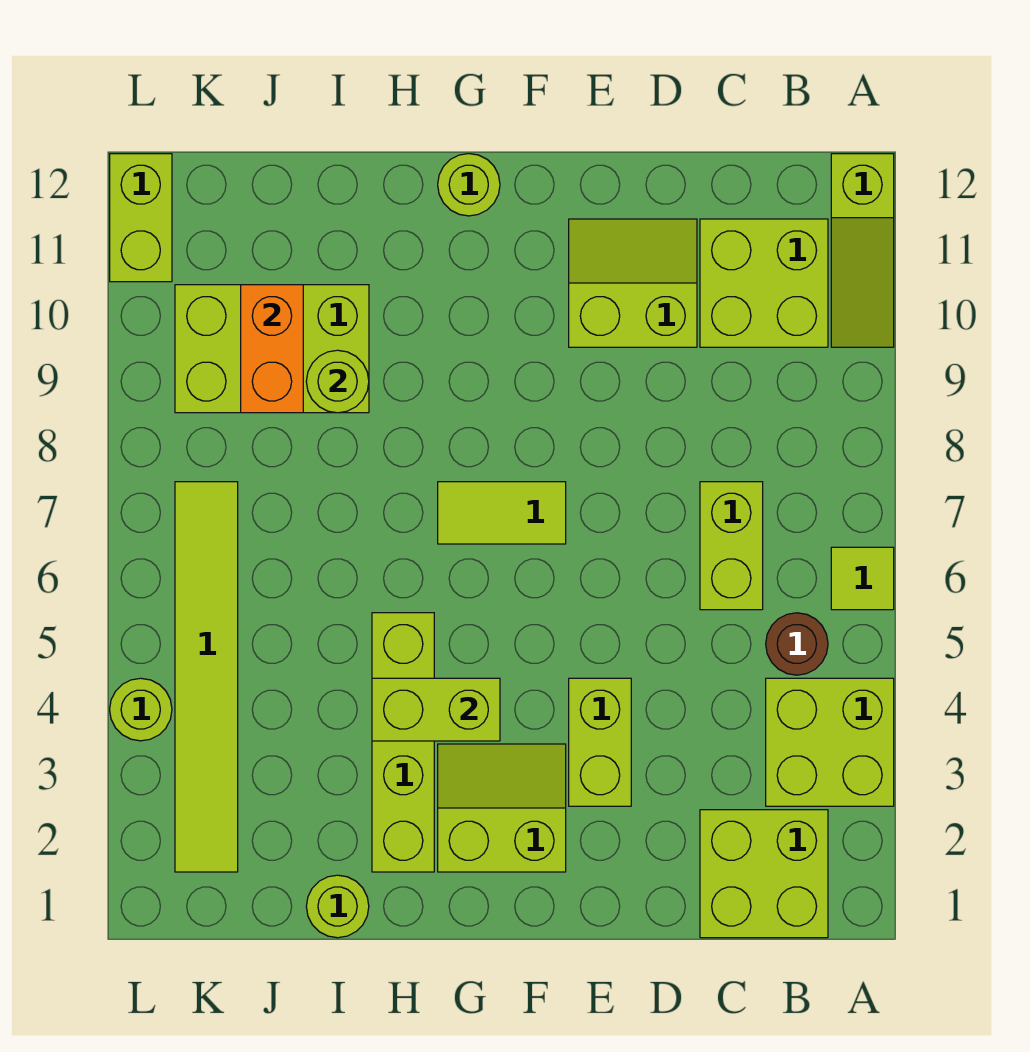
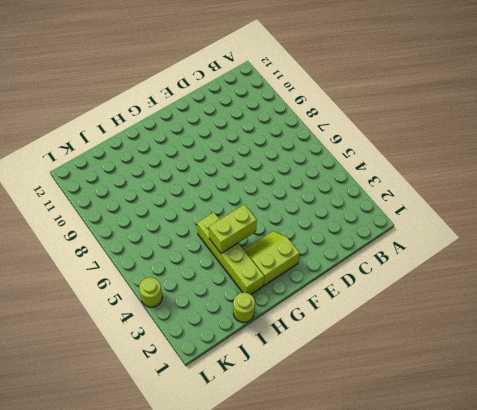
none -> lime brick A3:B4 level 1
none -> lime tile A6 level 1
none -> lime slope A10:A12 level 1 top 12

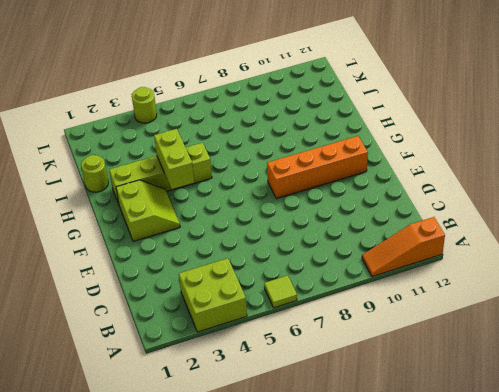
orange slope A10:A12 level 1 top 12 -> lime slope A10:A12 level 1 top 12
orange brick F8:F11 level 1 -> none
none -> lime brick B1:C2 level 1
none -> brown round brick B5 level 1
none -> lime brick B10:C11 level 1

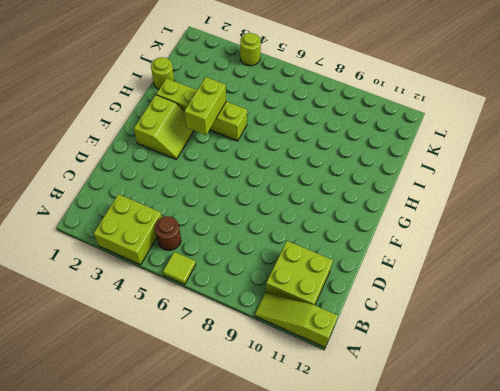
none -> lime brick B1:C2 level 1
none -> lime brick C6:C7 level 1
none -> lime slope D10:E11 level 1 top 10

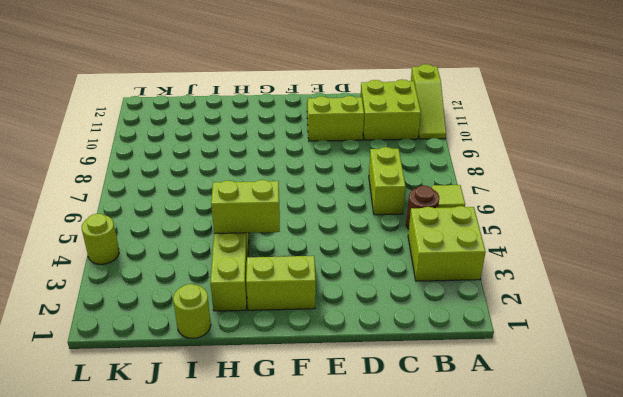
none -> lime brick B1:C2 level 1
none -> lime brick E3:E4 level 1
none -> lime tile F7:G7 level 1

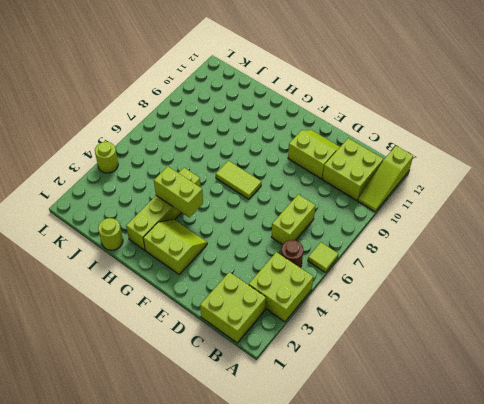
none -> lime brick E3:E4 level 1
none -> lime round brick G12 level 1
none -> lime brick I9:K10 level 1

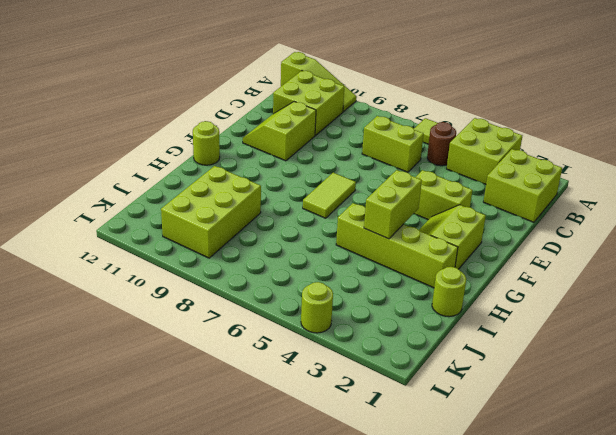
none -> lime tile K2:K7 level 1
none -> lime brick L11:L12 level 1
none -> lime round brick I9 level 2

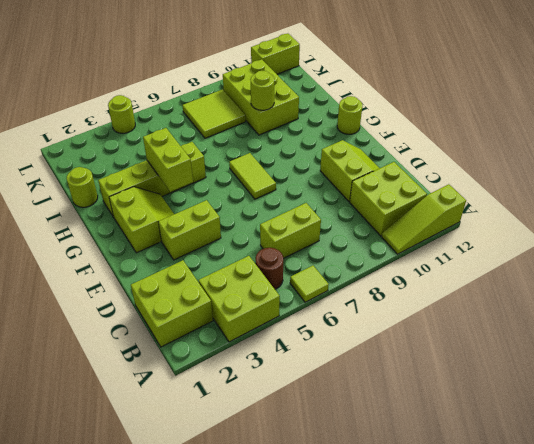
lime tile J7:K8 level 1 -> lime tile K2:K7 level 1
none -> orange brick J9:J10 level 2

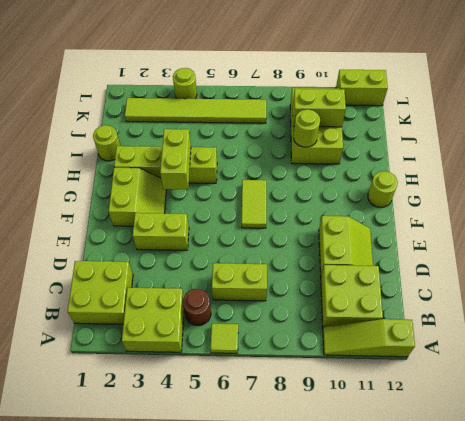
lime brick J9:J10 level 2 -> orange brick J9:J10 level 2

